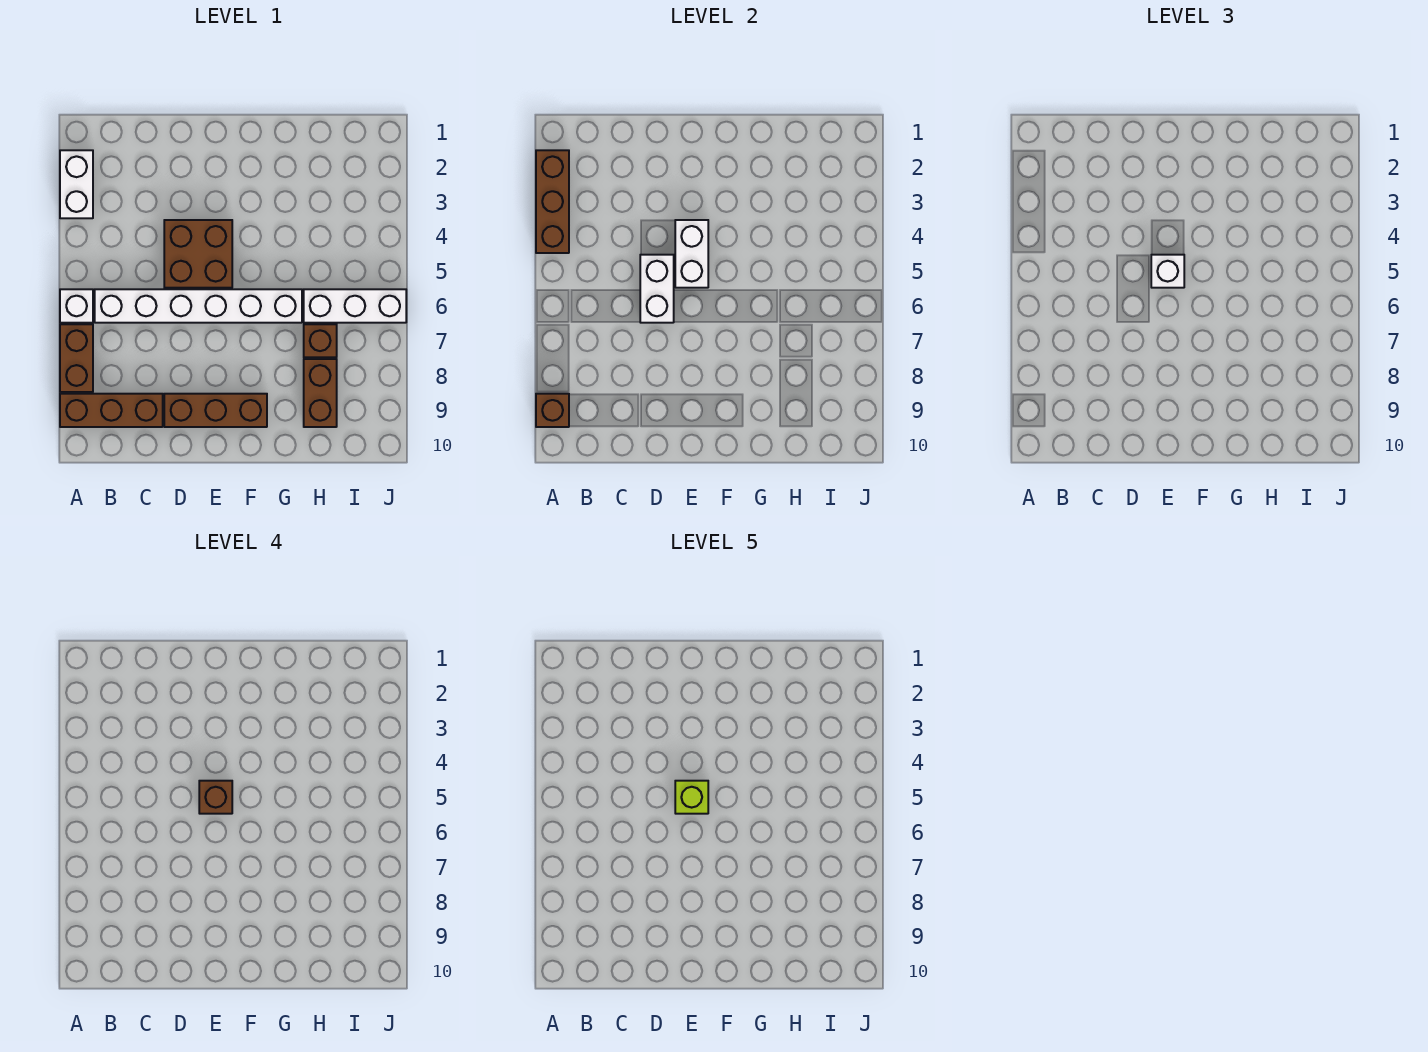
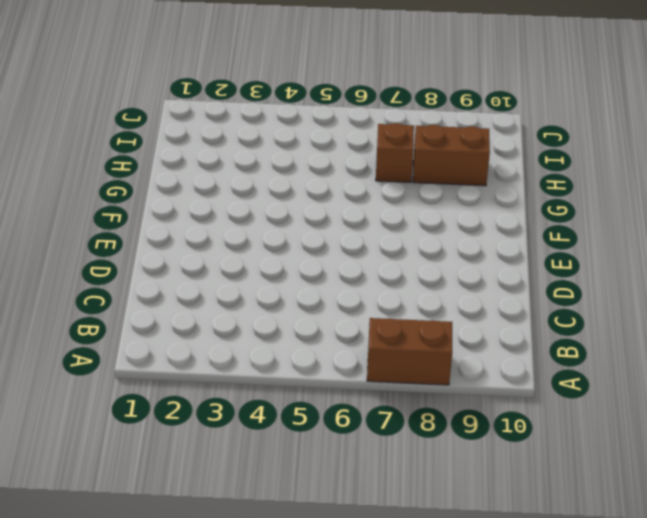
none -> white brick A2:A3 level 1
none -> white brick A6 level 1
none -> brown brick A9:C9 level 1

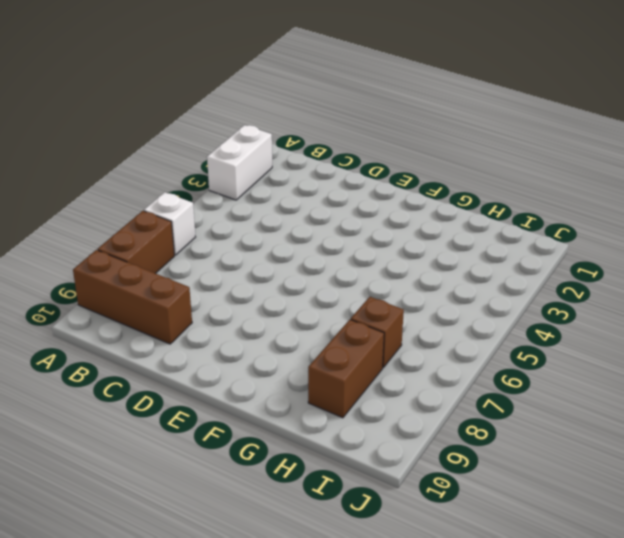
none -> white brick B6:G6 level 1
none -> brown brick D4:E5 level 1
none -> brown brick D9:F9 level 1

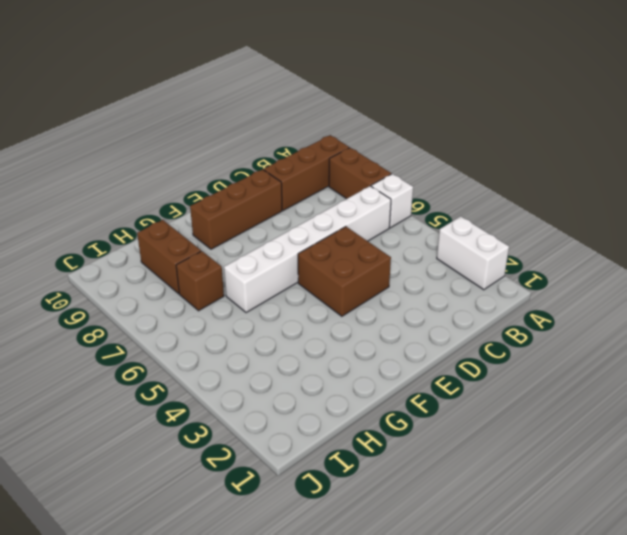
none -> white brick H6:J6 level 1
none -> brown brick A2:A4 level 2
none -> brown brick A9 level 2

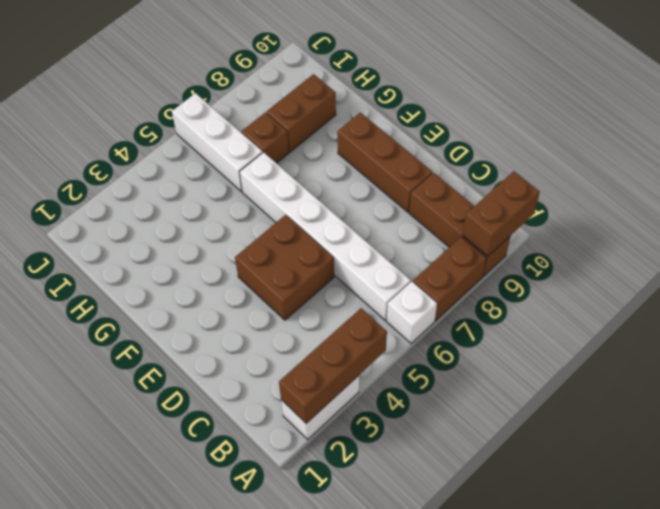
brown brick A9:A10 level 2 -> brown brick A9 level 2
none -> white brick D5:D6 level 2
none -> white brick E4:E5 level 2
none -> white brick E5 level 3

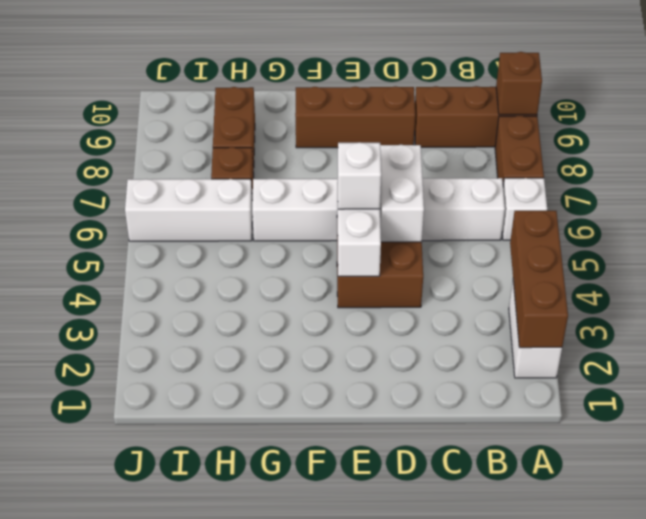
none -> brown brick E5 level 4
none -> lime brick E5 level 5

